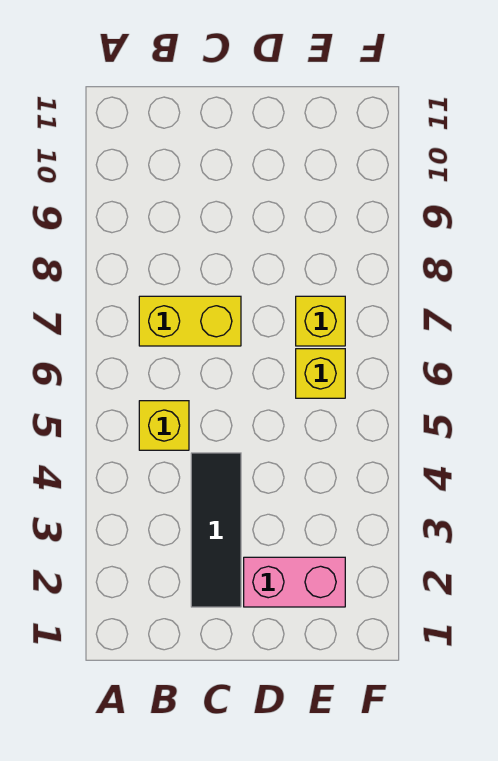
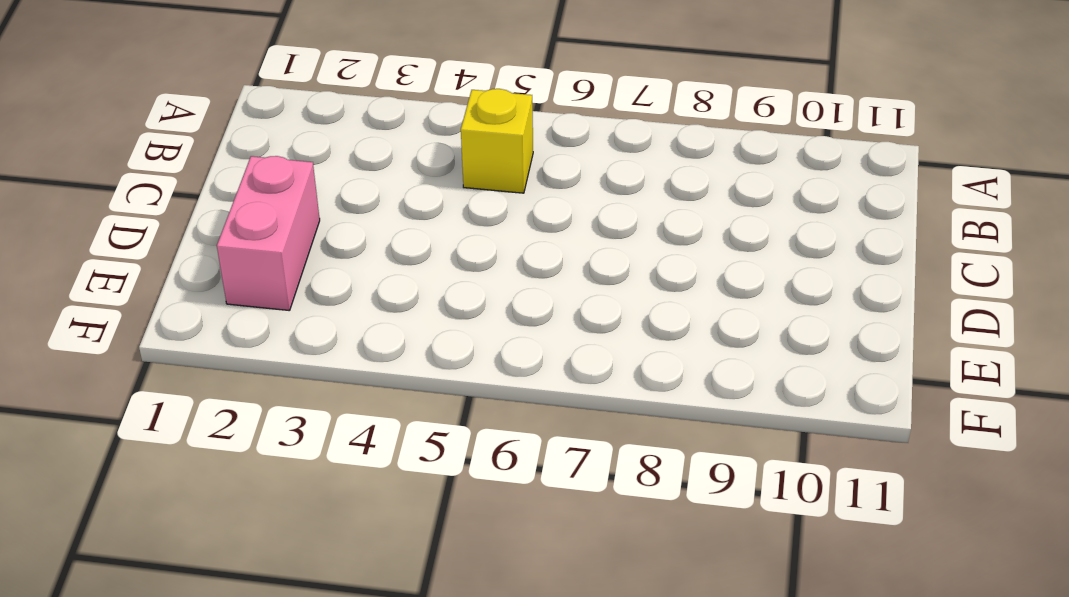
none -> yellow brick B7:C7 level 1
none -> black tile C2:C4 level 1

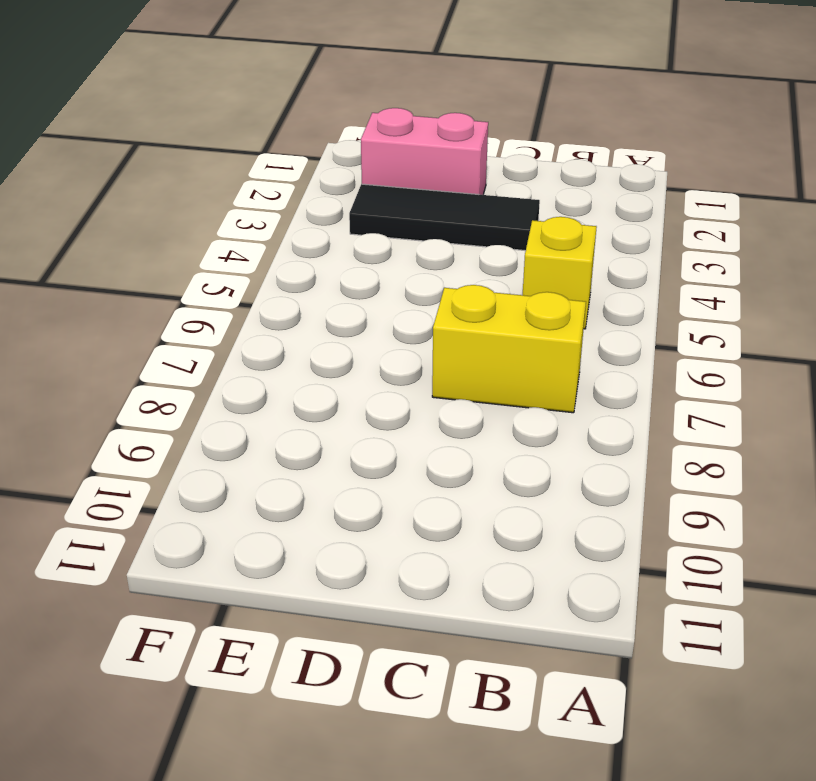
black tile C3:E3 level 1 -> black tile C2:C4 level 1
none -> yellow brick E6 level 1
none -> yellow brick E7 level 1

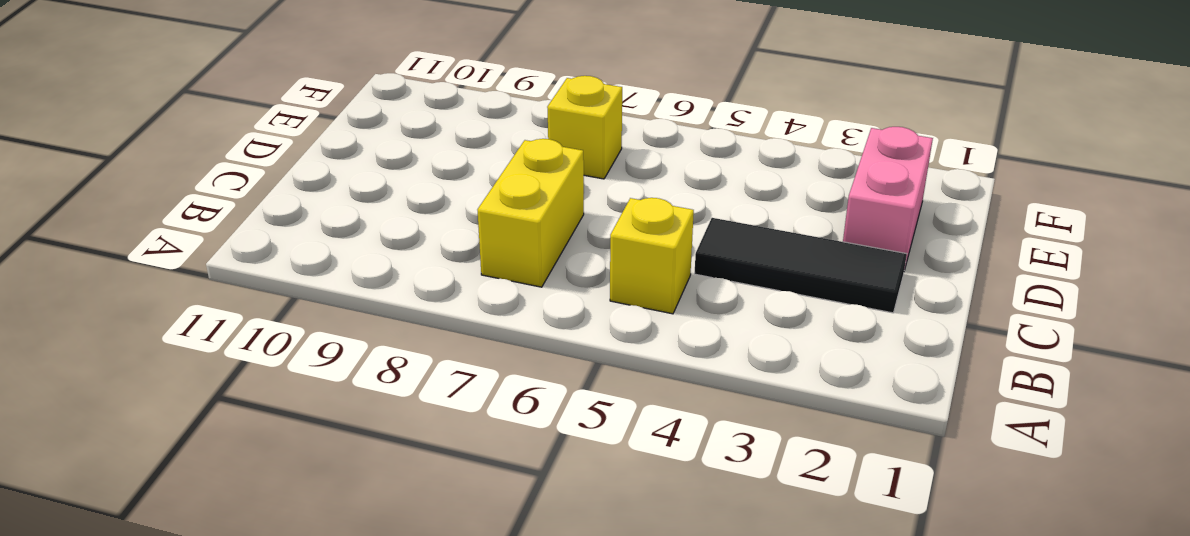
none -> yellow brick E6 level 1

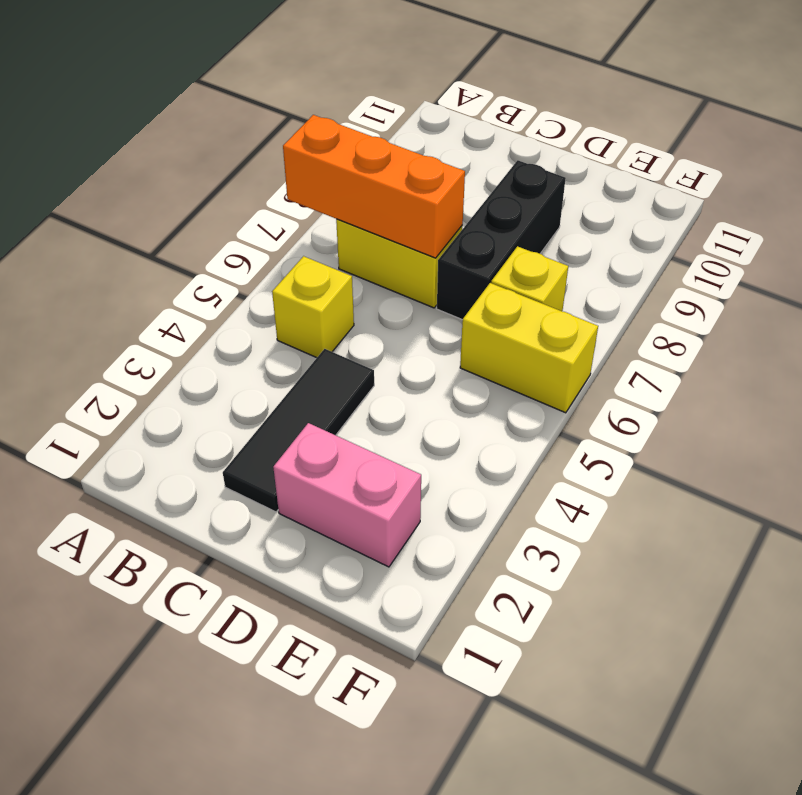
orange brick A7:C7 level 2 -> none
black brick D7:D9 level 1 -> none
yellow brick E6:F6 level 1 -> yellow brick E6 level 1

